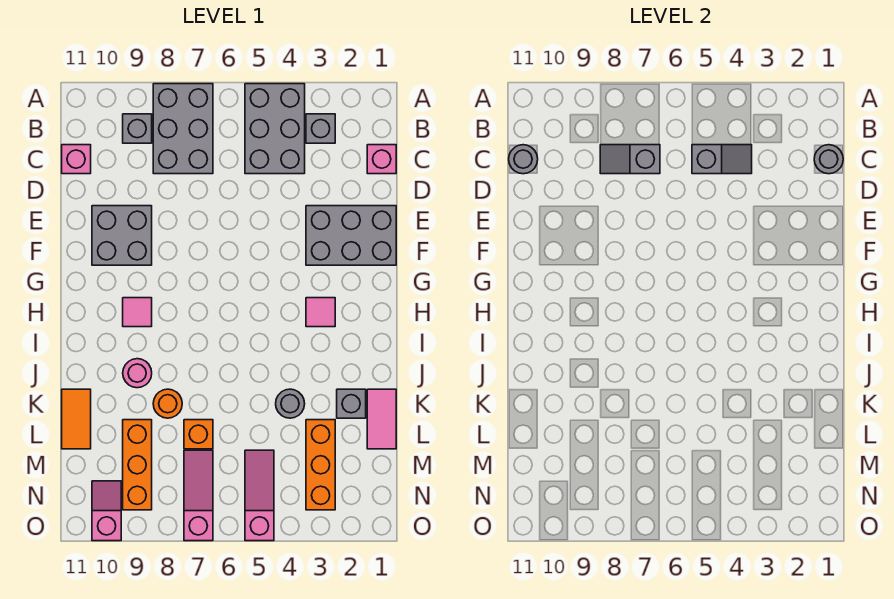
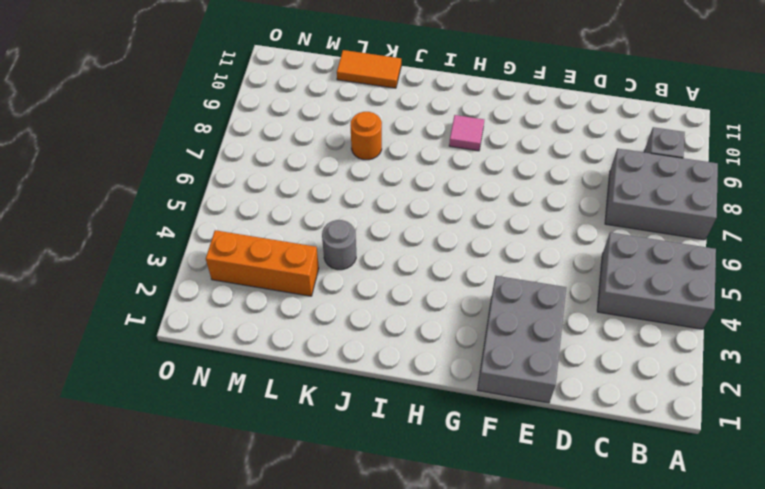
none -> grey brick B3 level 1
none -> pink brick C1 level 1
none -> pink brick C11 level 1

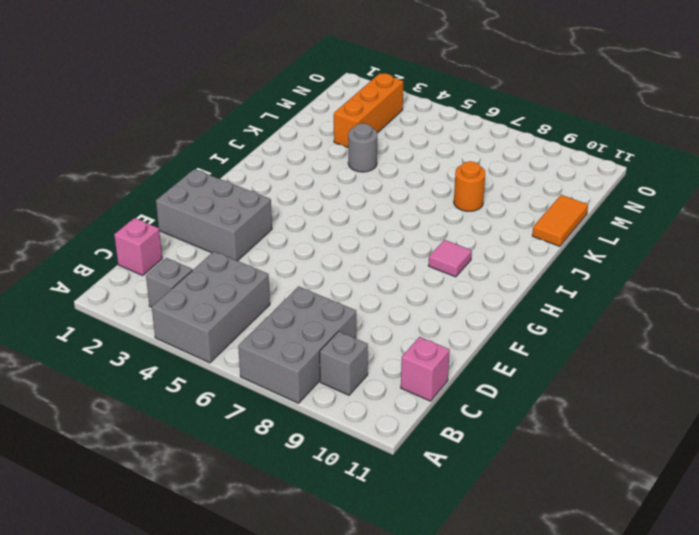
none -> grey brick E9:F10 level 1
none -> pink tile H3 level 1
none -> pink round brick J9 level 1

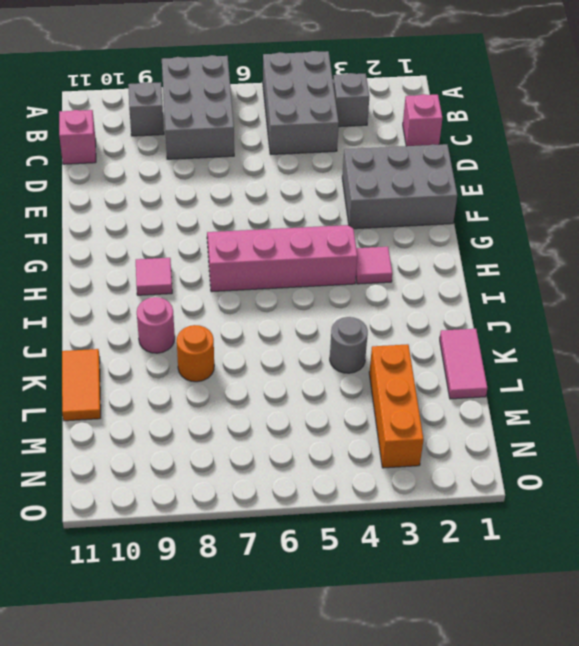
pink slope G4:H7 level 1 top H -> none
none -> grey brick E9:F10 level 1
none -> grey brick K2 level 1
none -> orange brick L7 level 1

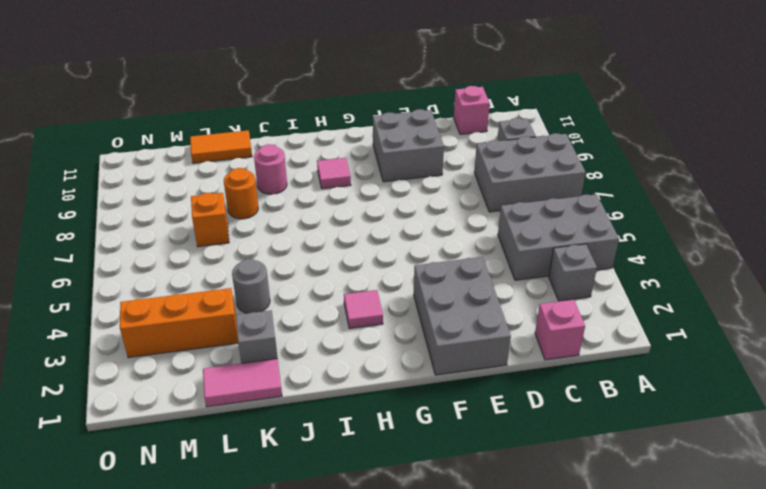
none -> orange brick L9:N9 level 1
none -> pink slope M5:O5 level 1 top O
none -> pink slope M7:O7 level 1 top O

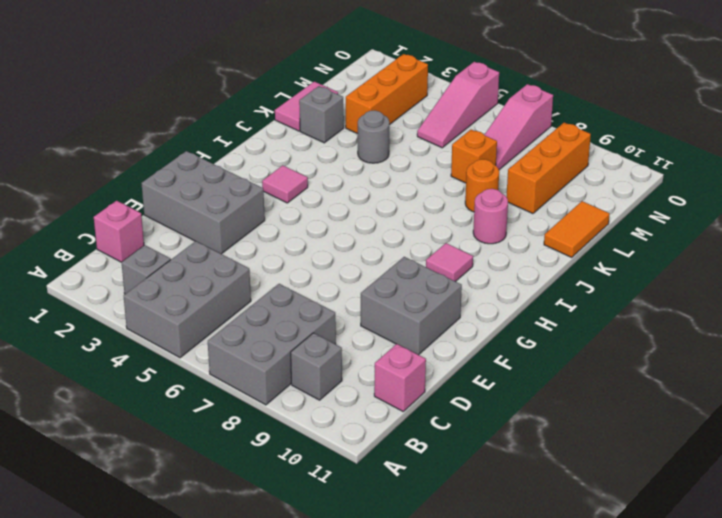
none -> pink slope N10:O10 level 1 top O
none -> grey round brick C1 level 2
none -> grey slope C4:C5 level 2 top 5

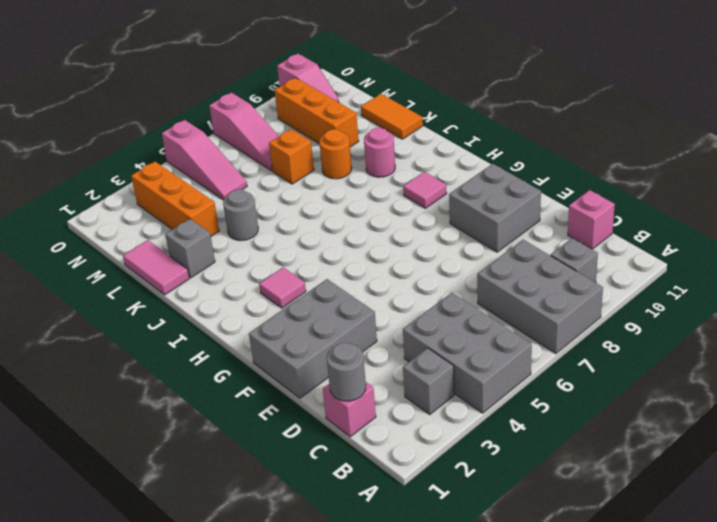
none -> grey slope C4:C5 level 2 top 5
none -> grey slope C7:C8 level 2 top 7
none -> grey round brick C11 level 2

